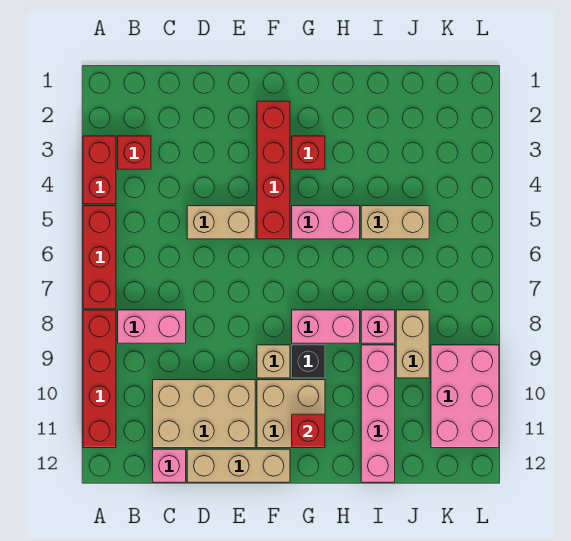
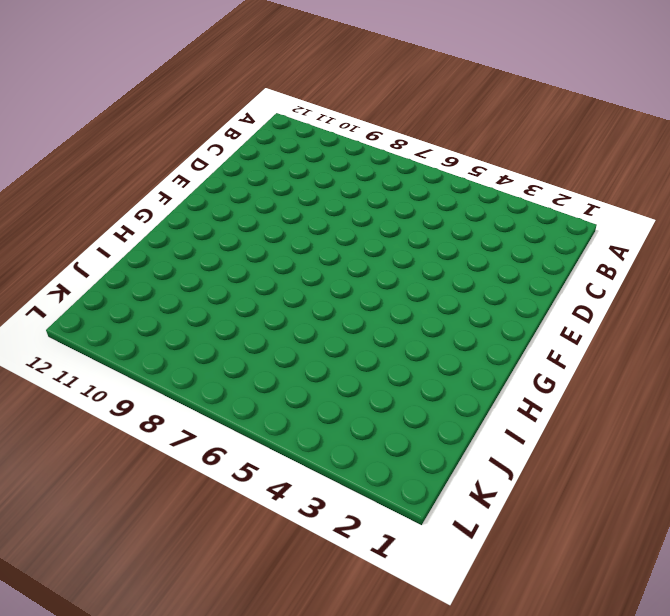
none -> red brick A3:A4 level 1
none -> red brick A5:A7 level 1
none -> red brick A8:A11 level 1

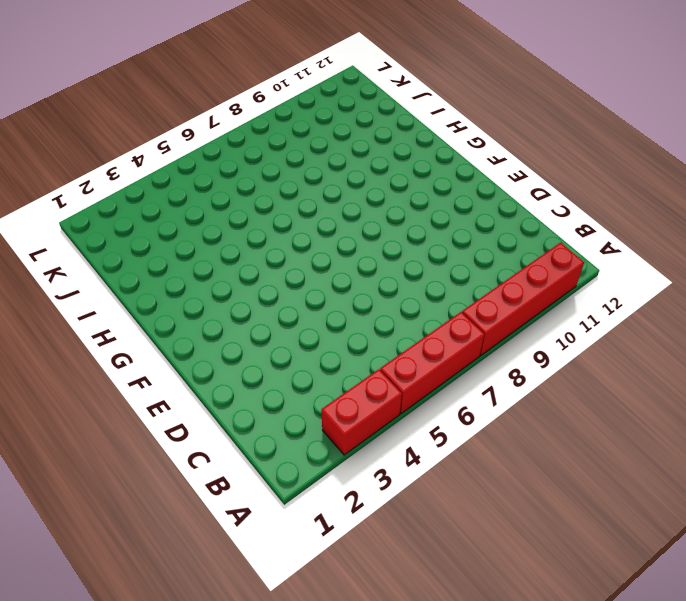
none -> red brick B3 level 1
none -> pink brick B8:C8 level 1
none -> tan brick C10:E11 level 1

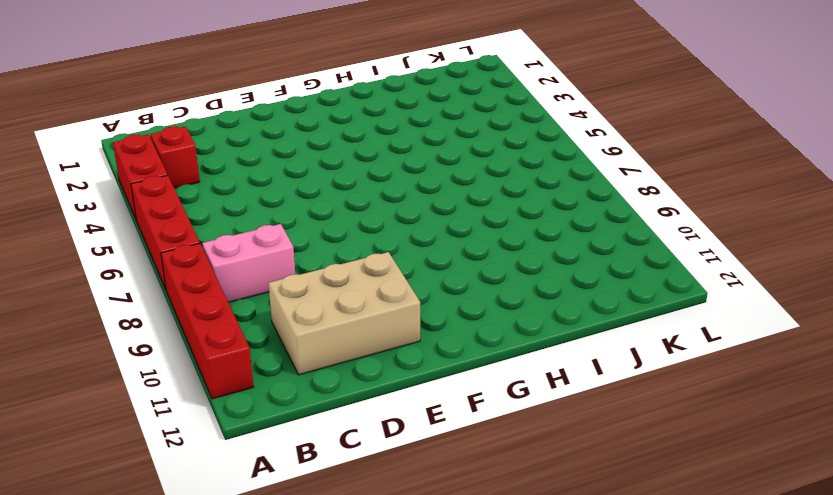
none -> pink brick C12 level 1
none -> tan brick D5:E5 level 1
none -> tan brick D12:F12 level 1

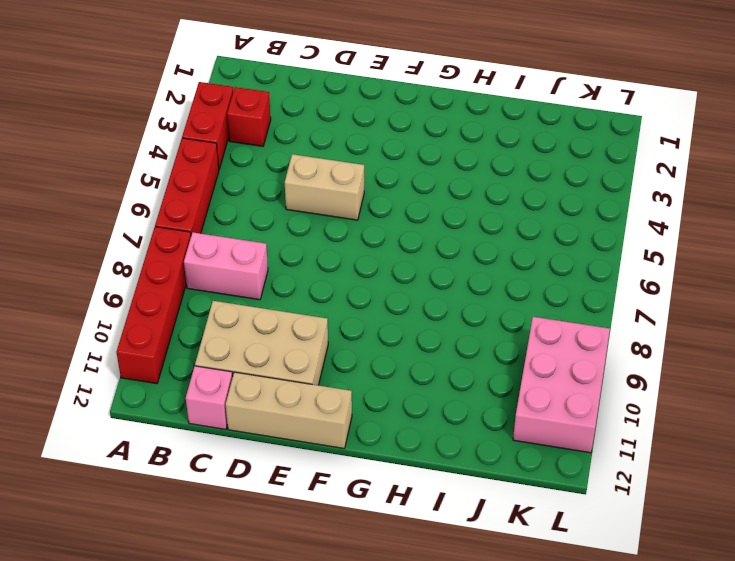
none -> red brick F2:F5 level 1
none -> tan brick F9 level 1
none -> tan brick F10:G11 level 1

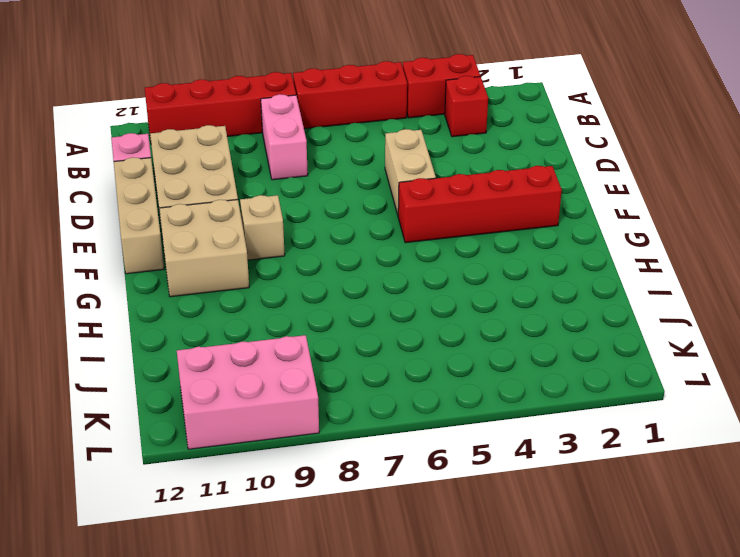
none -> red brick G3 level 1
none -> pink brick G5:H5 level 1
none -> pink brick G8:H8 level 1

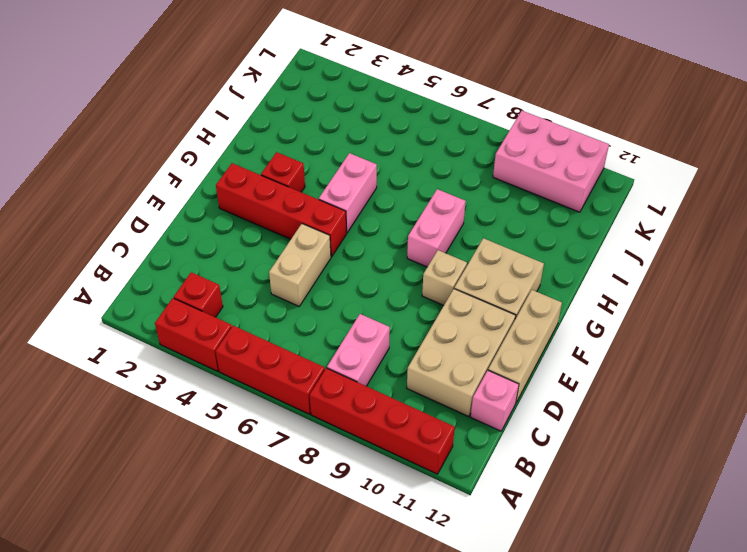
none -> black brick G9 level 1
none -> tan brick I5:J5 level 1
none -> pink brick I8 level 1

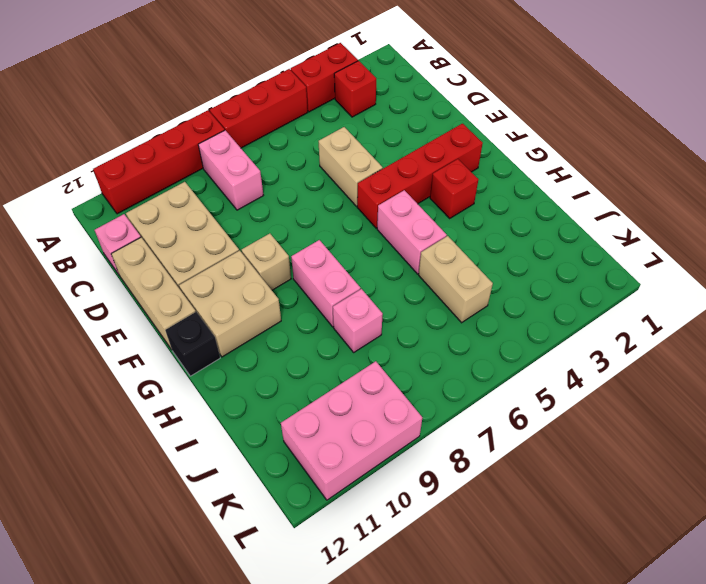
black brick G12 level 1 -> black brick G9 level 1
none -> pink brick I9:I12 level 1
none -> tan brick J8:J9 level 1
none -> red brick G11 level 2

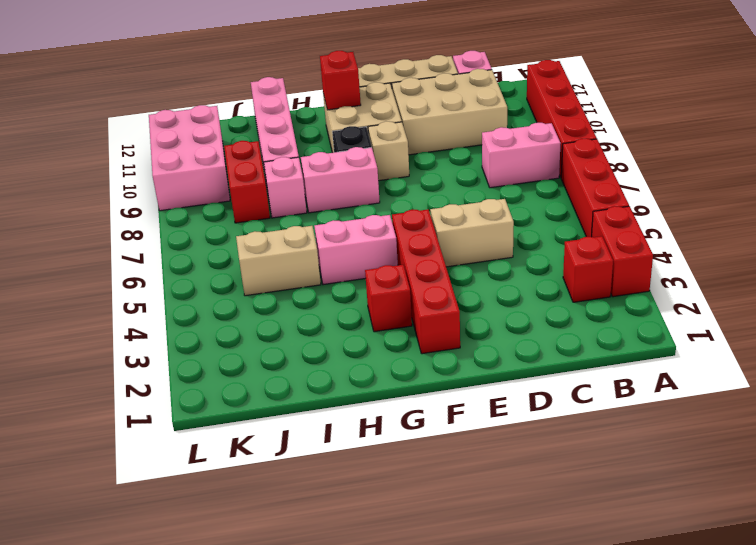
red brick J8:J9 level 1 -> tan brick J8:J9 level 1

